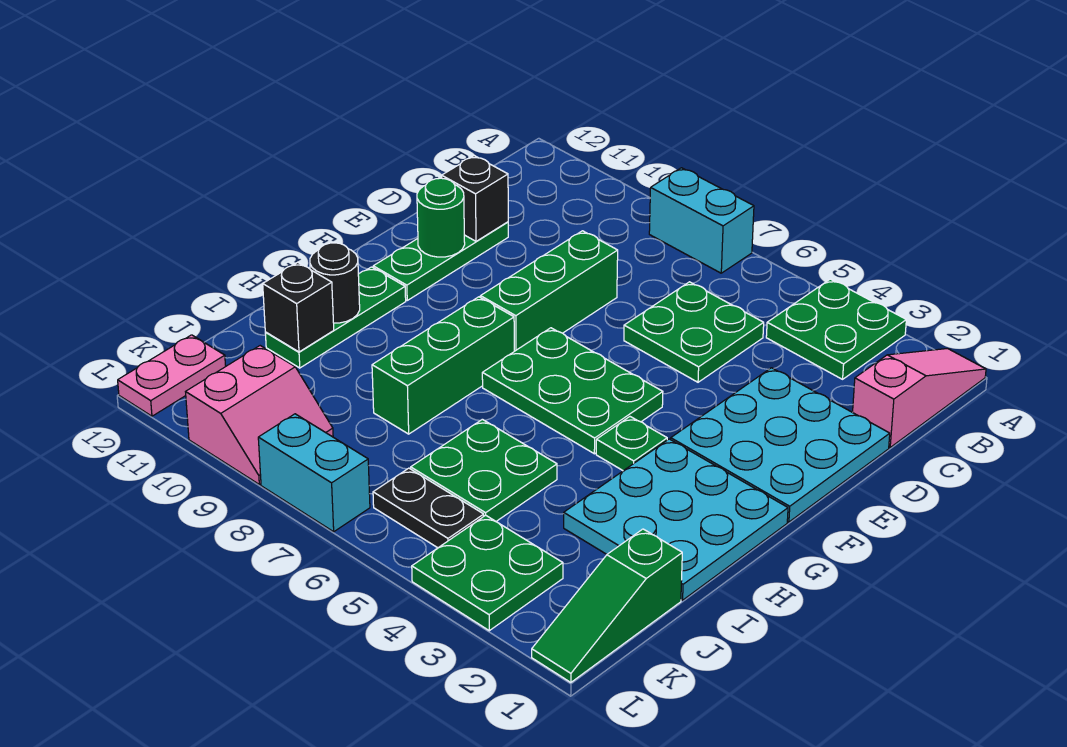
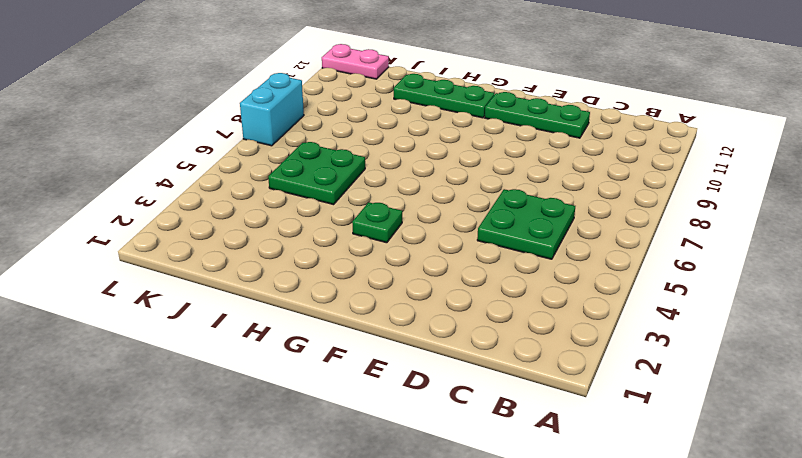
none -> pink slope A1:C1 level 1 top C
none -> green plate A3:B4 level 1
none -> cyan brick A7:A8 level 1

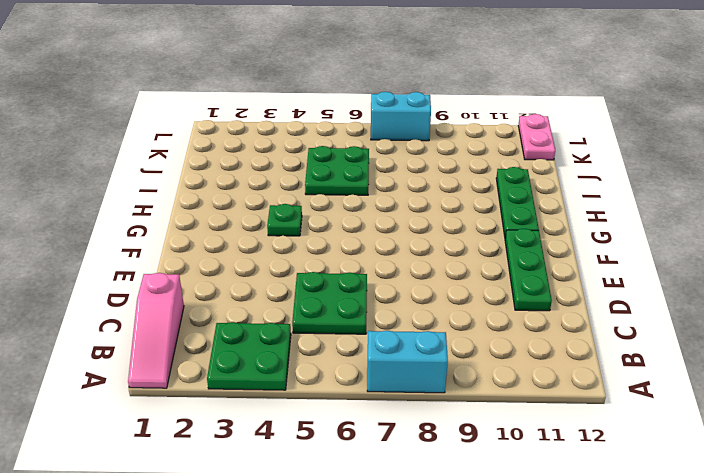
none -> cyan plate D1:F3 level 1
none -> green brick D8:F8 level 1
none -> green plate F5:G7 level 1

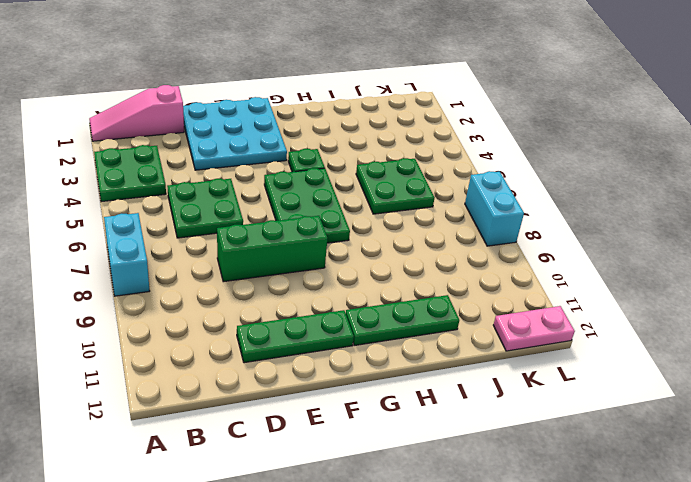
none -> cyan plate G1:I3 level 1
none -> green brick G8:I8 level 1
none -> green slope J1:L1 level 1 top J

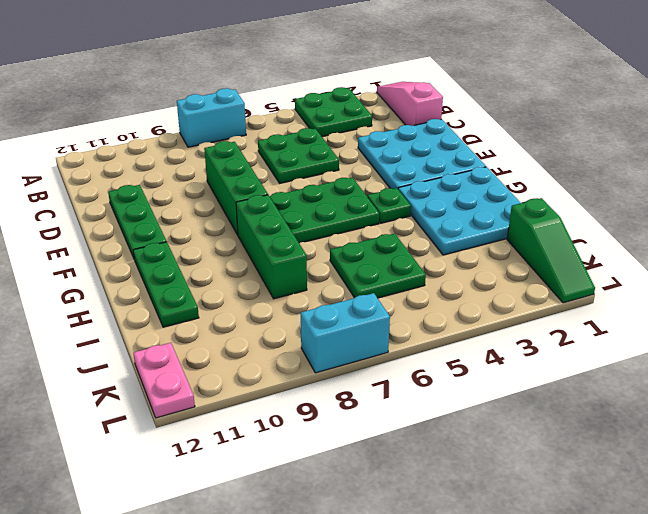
none -> green plate K3:L4 level 1
none -> black plate K5:K6 level 1
none -> pink slope K9:L10 level 1 top 10

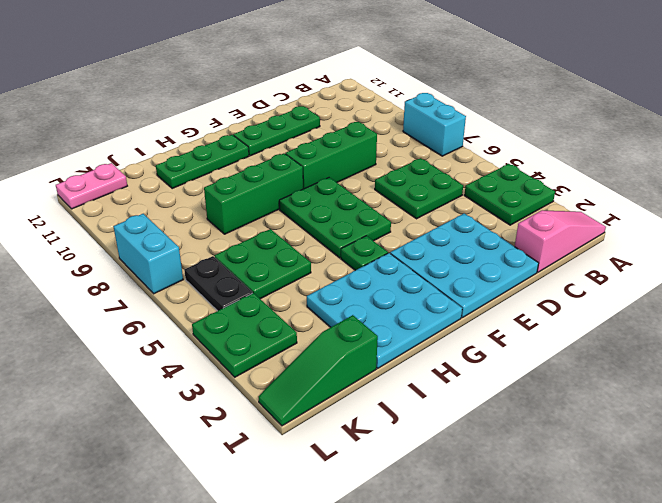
none -> pink slope K9:L10 level 1 top 10
none -> black brick D11 level 2
none -> green round brick E11 level 2

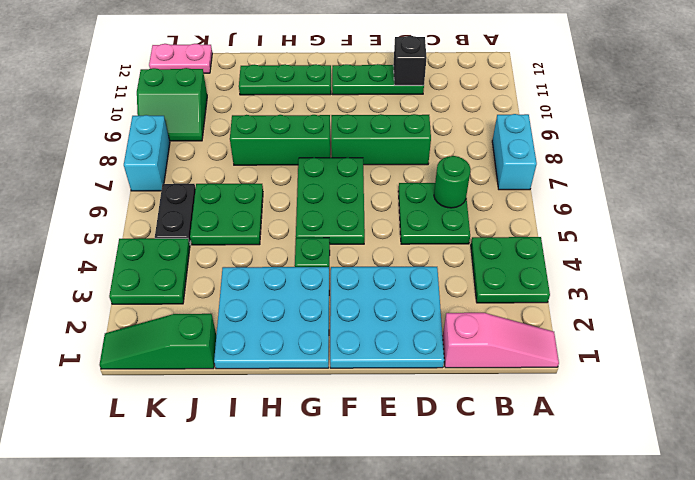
green round brick C6 level 2 -> green round brick E11 level 2
green slope K9:L10 level 1 top 10 -> pink slope K9:L10 level 1 top 10
none -> black round brick H11 level 2
none -> black brick I11 level 2

